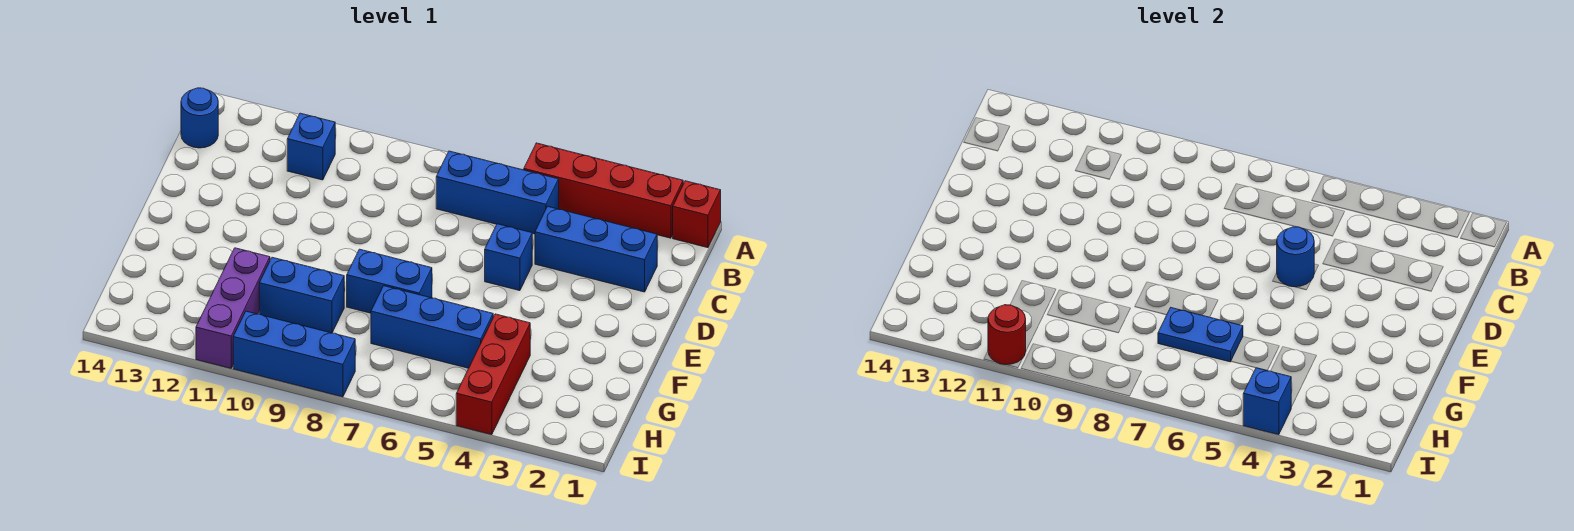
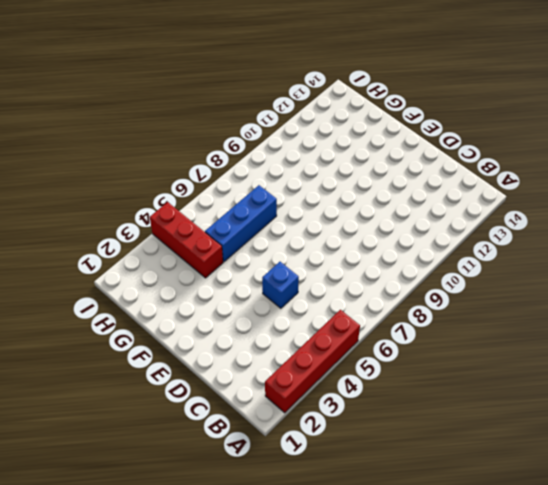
none -> red brick A1 level 1
none -> blue brick B5:B7 level 1
none -> blue brick B11 level 1

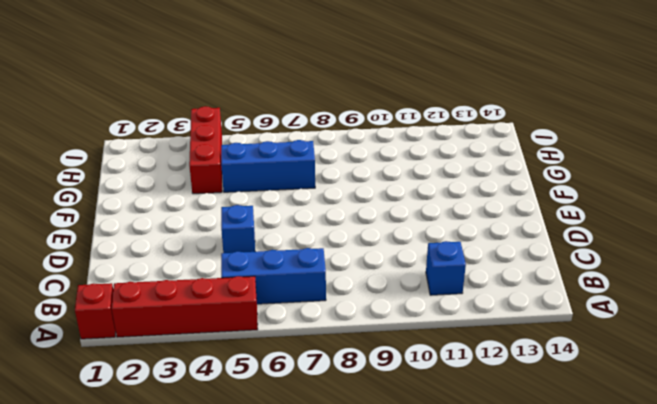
none -> blue round brick B14 level 1
none -> blue brick C2:C4 level 1
none -> blue brick F7:F8 level 1

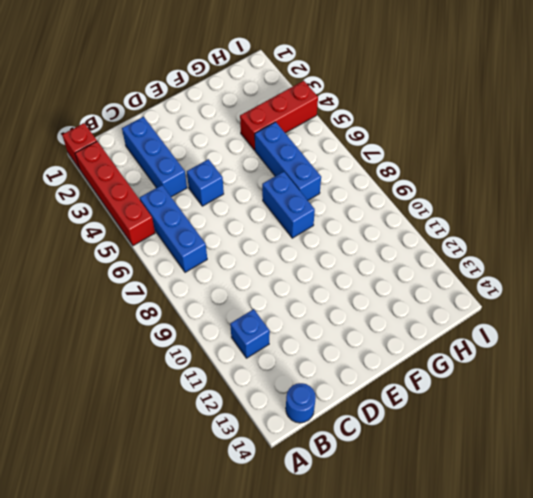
none -> blue brick G9:G10 level 1
none -> purple brick G11:I11 level 1
none -> blue brick I8:I10 level 1

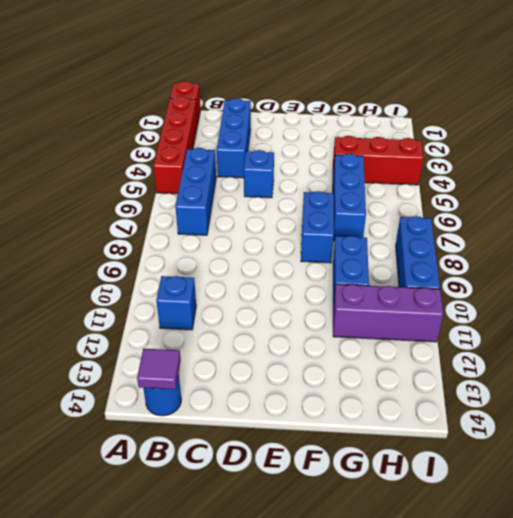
purple tile B14 level 2 -> none
none -> blue round brick D5 level 2
none -> blue plate G6:G7 level 2
none -> blue brick I4 level 2

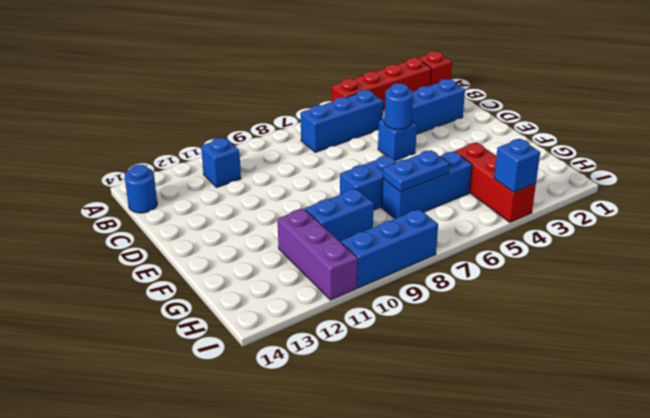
none -> red round brick I11 level 2

